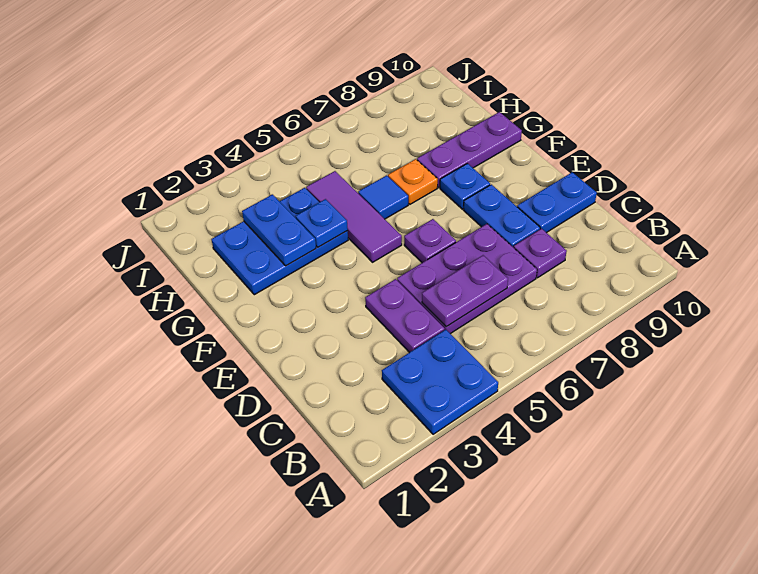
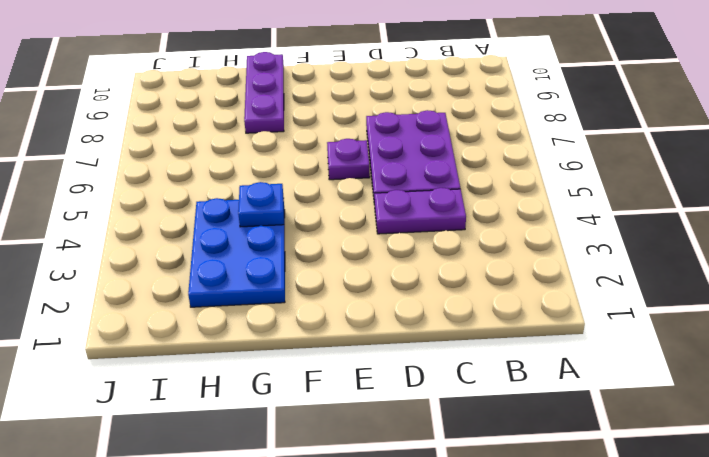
none -> blue plate A3:B4 level 1
none -> purple plate C8 level 1
none -> blue plate D8:E8 level 1

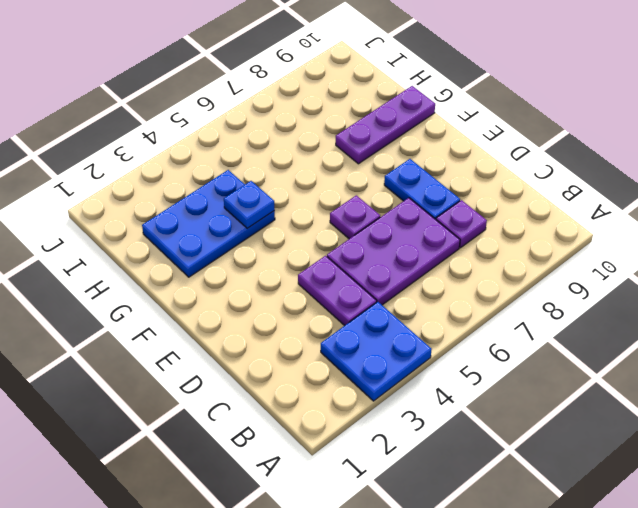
none -> blue plate D9:D10 level 1
none -> purple tile F5:H5 level 1
none -> blue plate F8 level 1

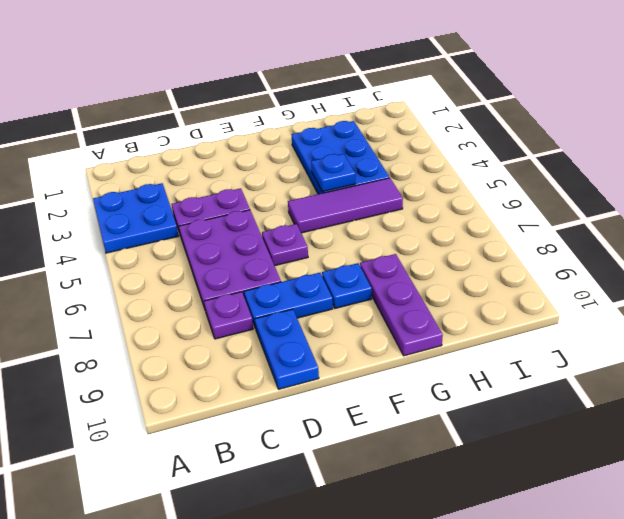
none -> blue tile G6 level 1
none -> orange plate G7 level 1
none -> purple plate C5:C6 level 2

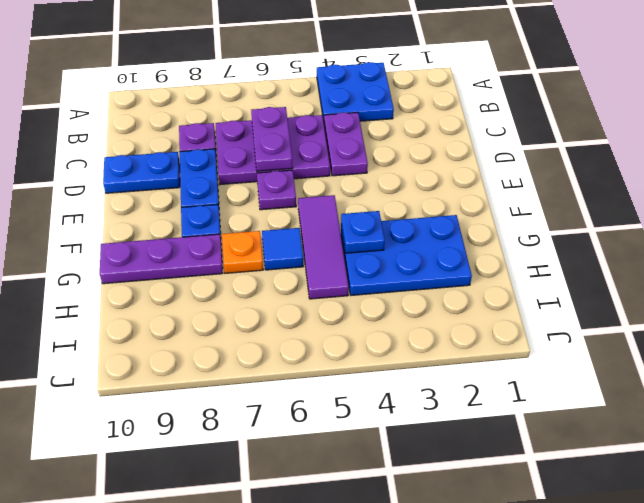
purple plate C6:D6 level 2 -> purple plate C5:C6 level 2
none -> blue plate G3:H3 level 2

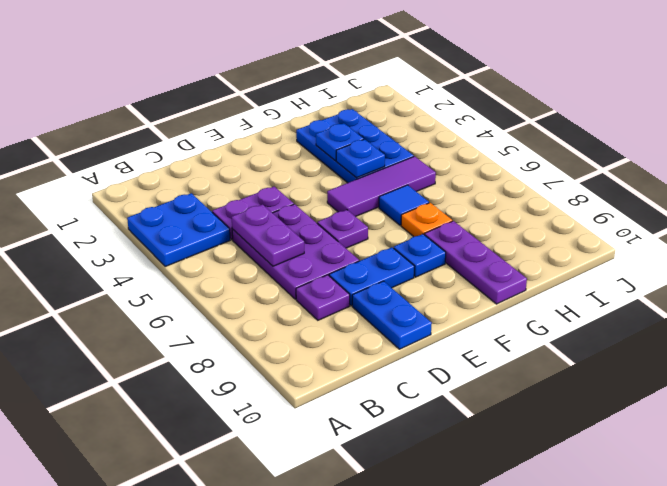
blue plate G3 level 2 -> blue plate G3:H3 level 2

